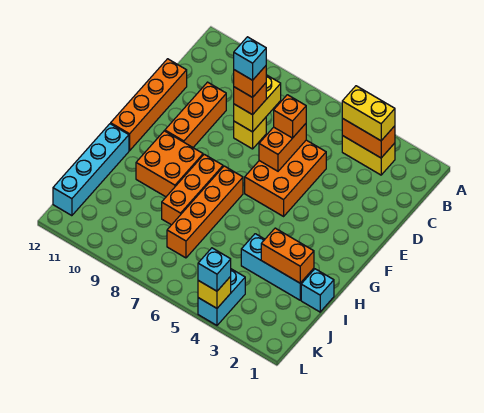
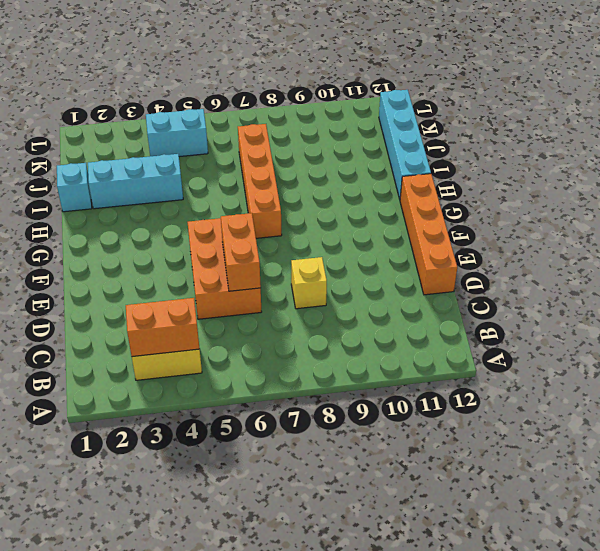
cyan brick K4:K5 level 1 -> cyan brick K4:L4 level 1
none -> orange brick D10:F10 level 1
none -> orange brick G8:I8 level 1
none -> orange brick G9:H10 level 1

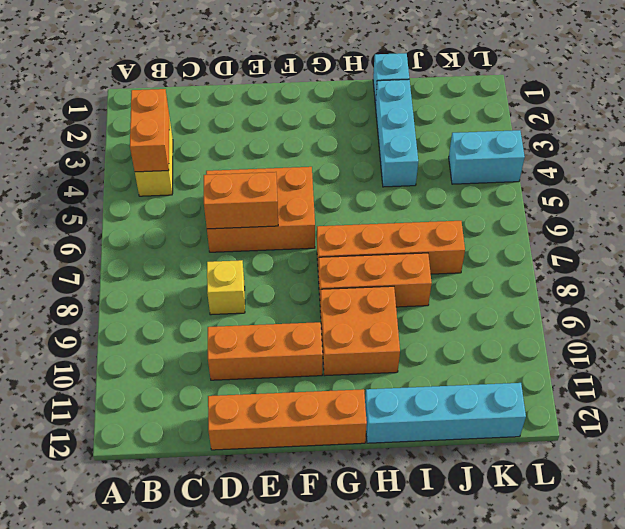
none -> yellow brick C8:D8 level 2
none -> orange brick I2:I3 level 2
none -> yellow brick L4 level 2

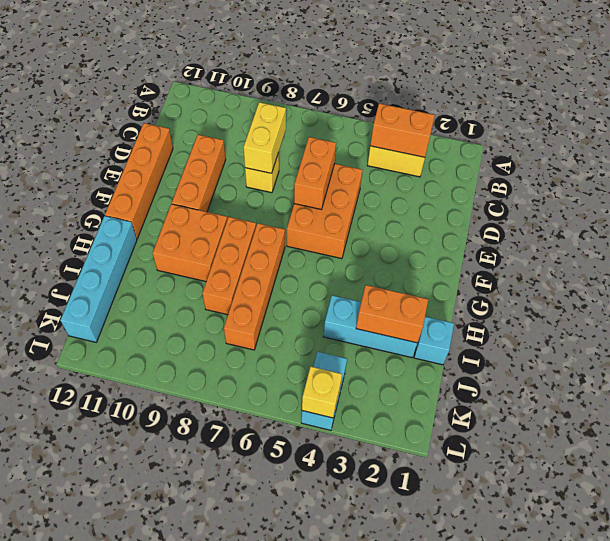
none -> yellow brick B3:B4 level 3
none -> orange brick D6 level 3
none -> orange brick D8 level 3

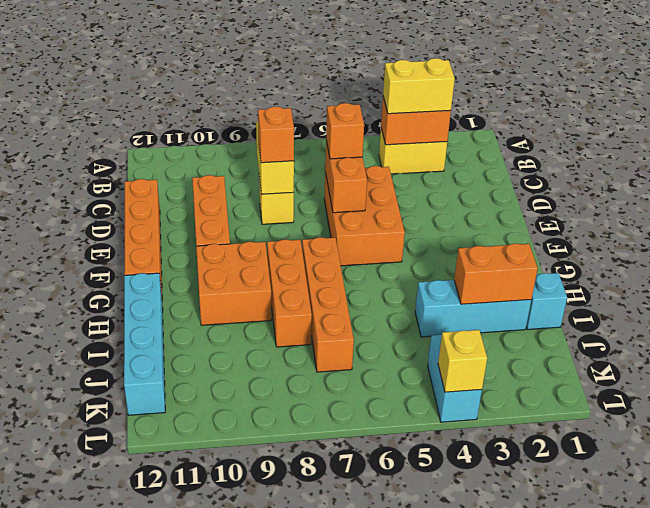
none -> cyan brick L4 level 3
none -> orange brick D8 level 4
none -> cyan brick D8 level 5

